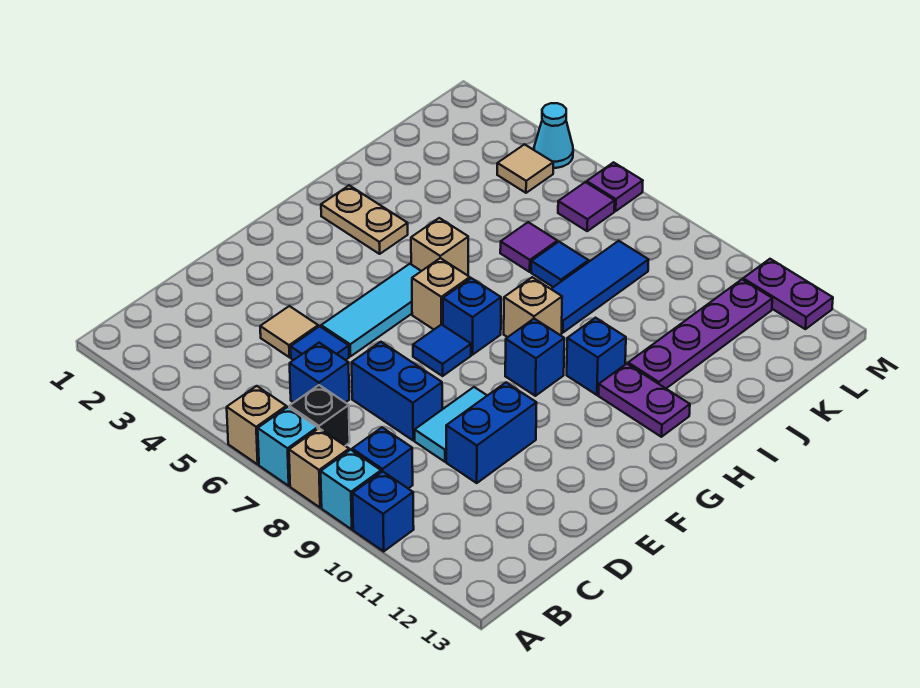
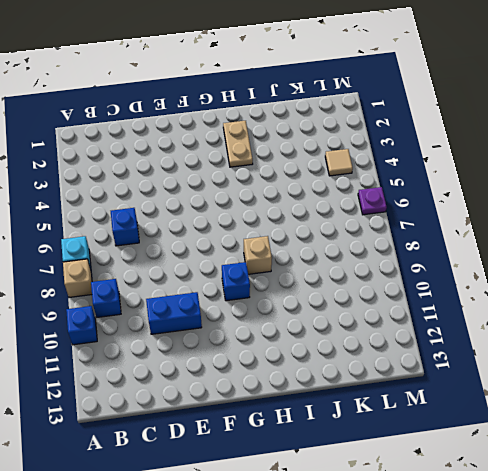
none -> tan brick A6 level 1
none -> cyan brick A9 level 1
none -> black brick B7 level 1
none -> tan tile D4 level 1

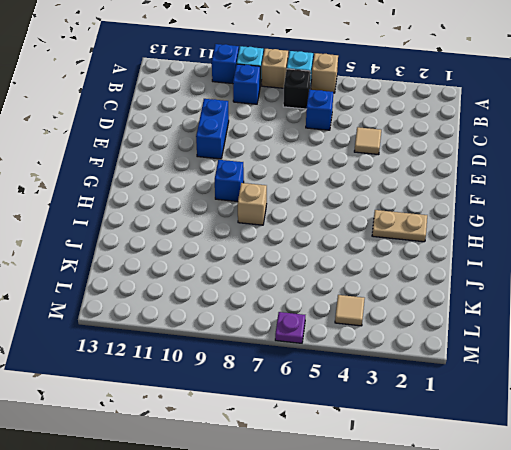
none -> blue tile D5 level 1
none -> blue brick D7:D8 level 1
none -> cyan tile D9:E9 level 1
none -> cyan tile E5:G5 level 1

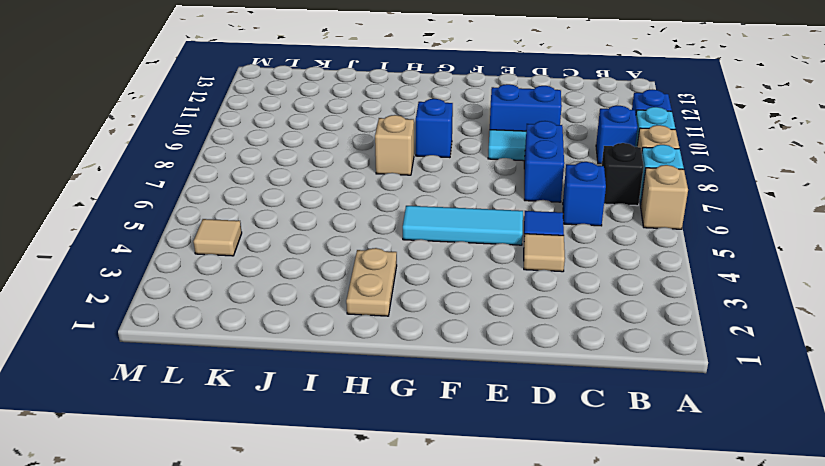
none -> blue tile F7 level 1
none -> tan brick G6 level 1
none -> blue brick G7 level 1
none -> tan brick H5 level 1

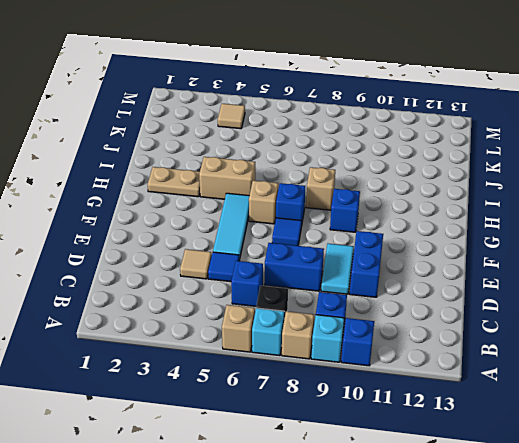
tan brick H4:H5 level 1 -> tan brick H5 level 1
none -> blue brick H10 level 1
none -> purple plate H11:H12 level 1
none -> blue tile I8:K8 level 1
none -> purple plate I11:L11 level 1

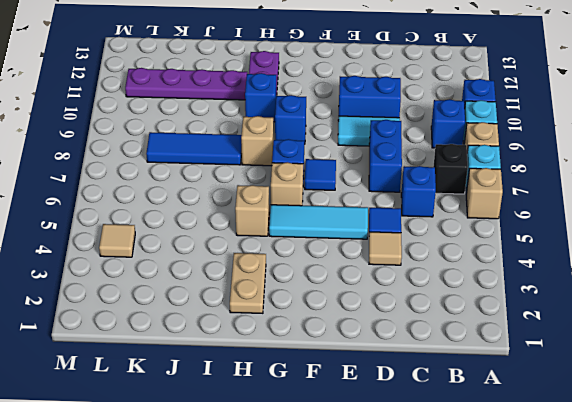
none -> purple tile J6 level 1
none -> blue tile J7 level 1
none -> purple tile L6 level 1
none -> cyan cone M4 level 1

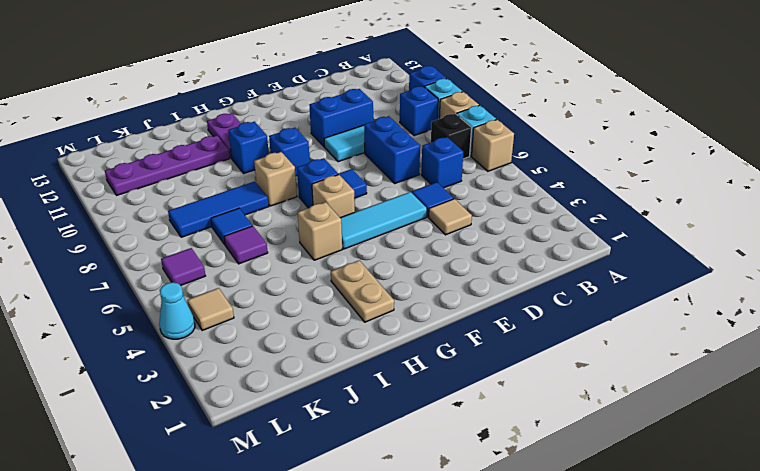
none -> purple plate M6 level 1
none -> purple plate M11:M12 level 1

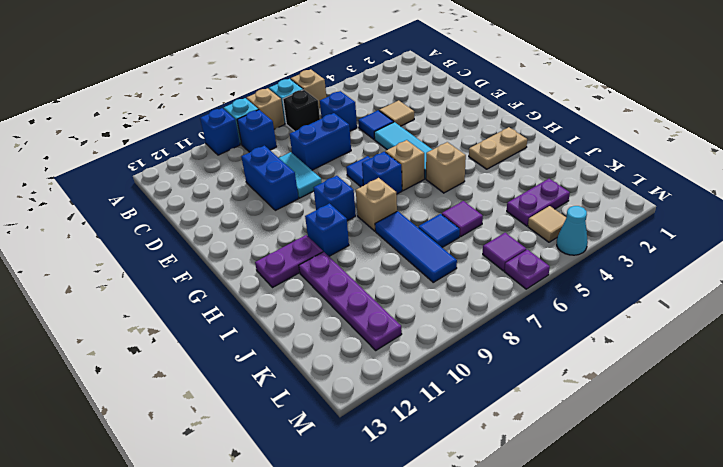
purple plate K3:K4 level 1 -> purple plate M11:M12 level 1

